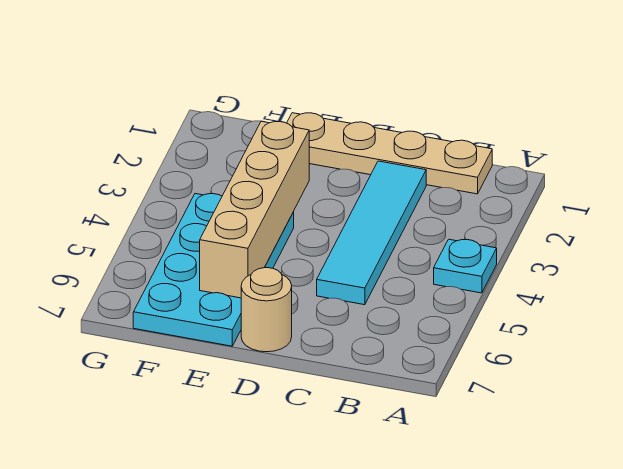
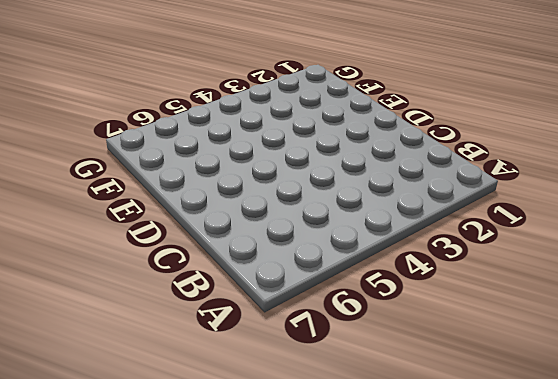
none -> cyan plate A4 level 1
none -> tan plate B1:E1 level 1

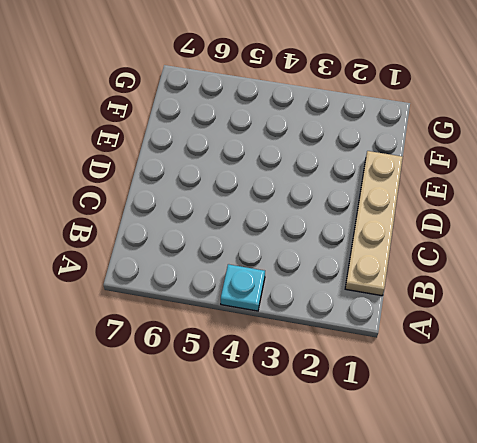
none -> cyan tile C2:C5 level 1
none -> tan round brick D7 level 1

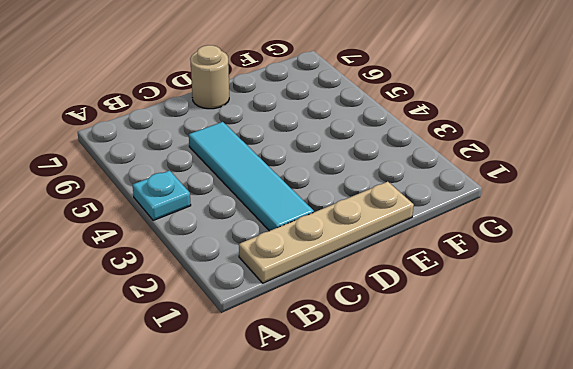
none -> cyan plate E4:F7 level 1
none -> tan brick E3:E6 level 2

